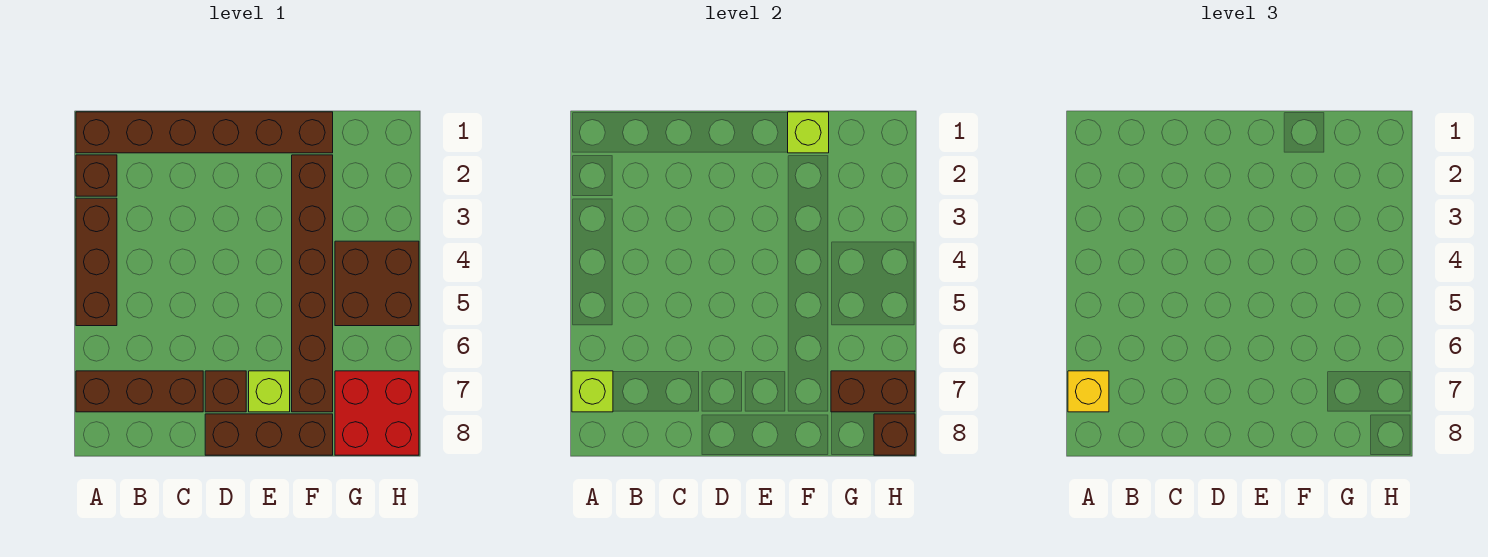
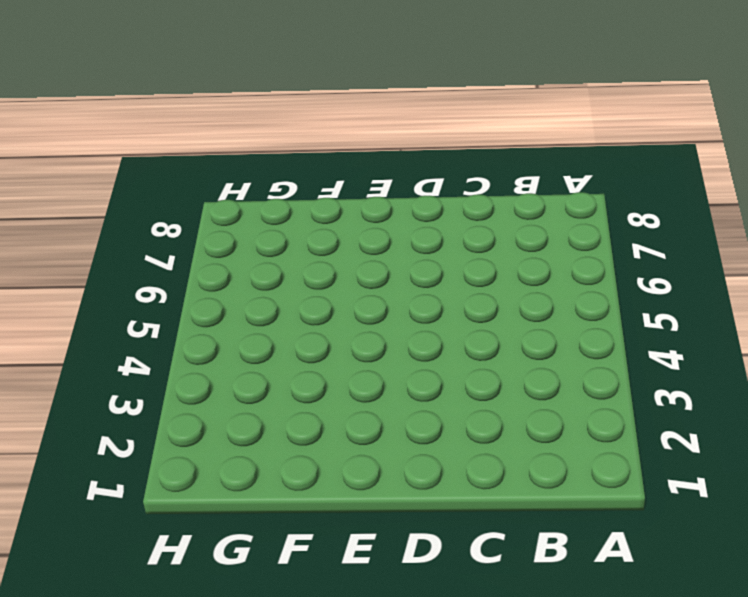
none -> brown brick A1:F1 level 1
none -> brown brick A2 level 1
none -> brown brick A3:A5 level 1

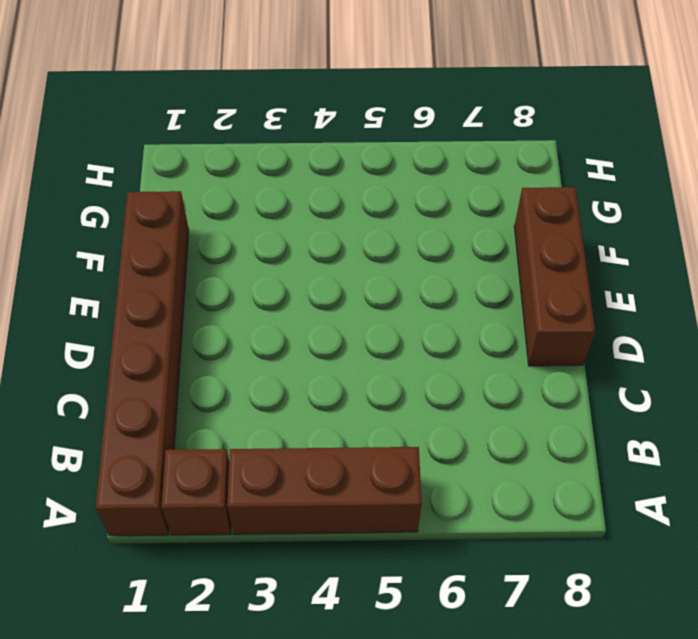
none -> brown brick A7:C7 level 1
none -> brown brick D7 level 1
none -> lime brick E7 level 1

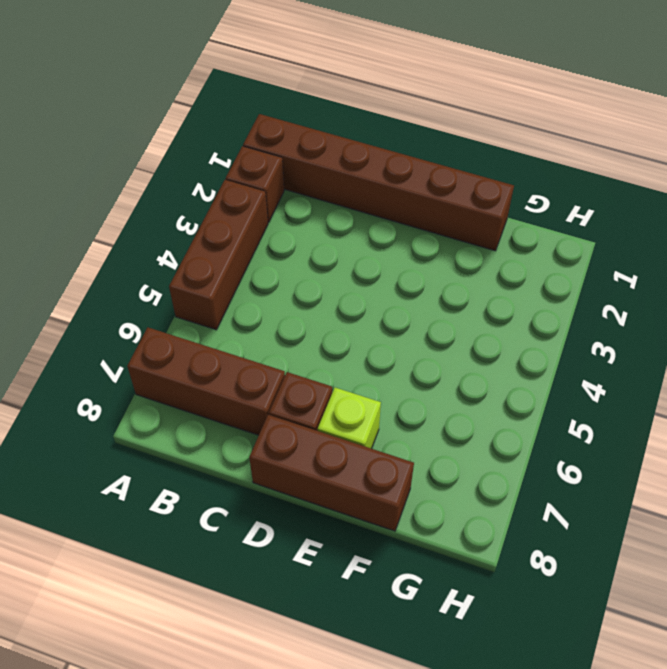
none -> brown brick F2:F7 level 1
none -> brown brick G4:H5 level 1
none -> red brick G7:H8 level 1

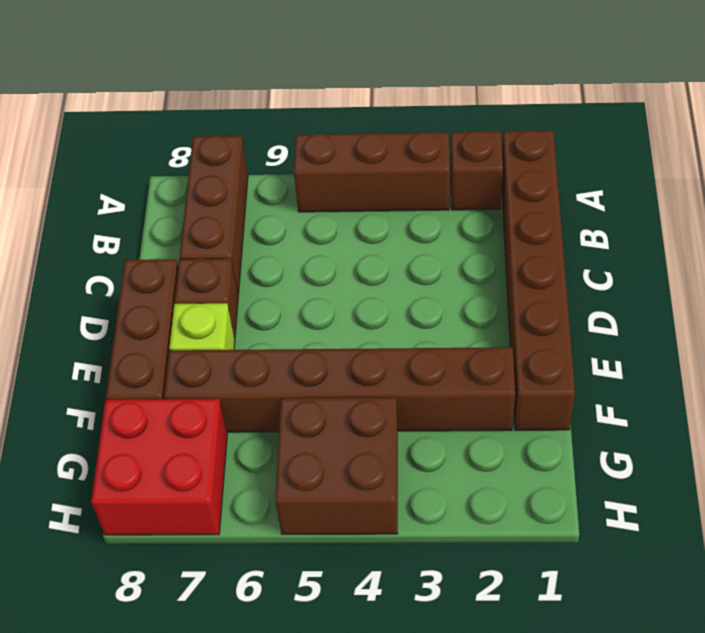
none -> lime brick A7 level 2
none -> lime brick F1 level 2
none -> brown brick G7:H7 level 2

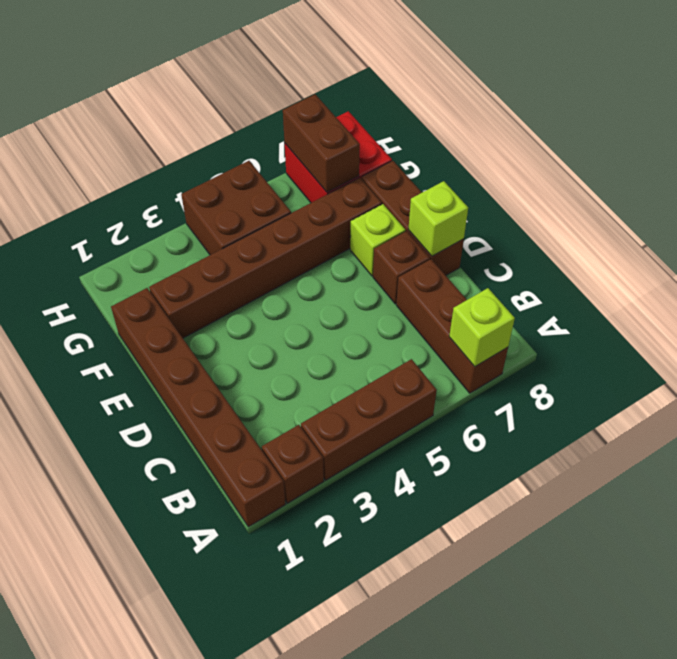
lime brick D8 level 2 -> lime brick F1 level 2
none -> brown brick H8 level 2
none -> yellow brick A7 level 3

